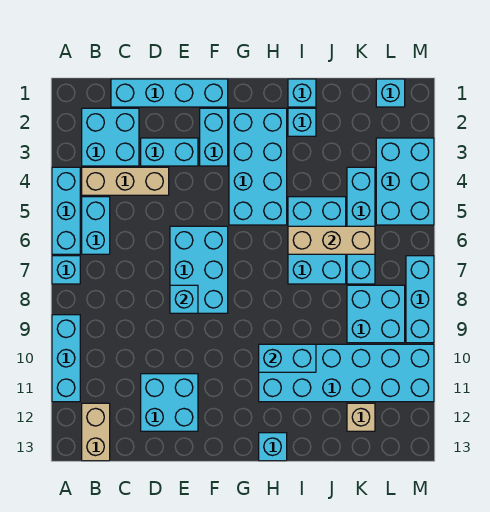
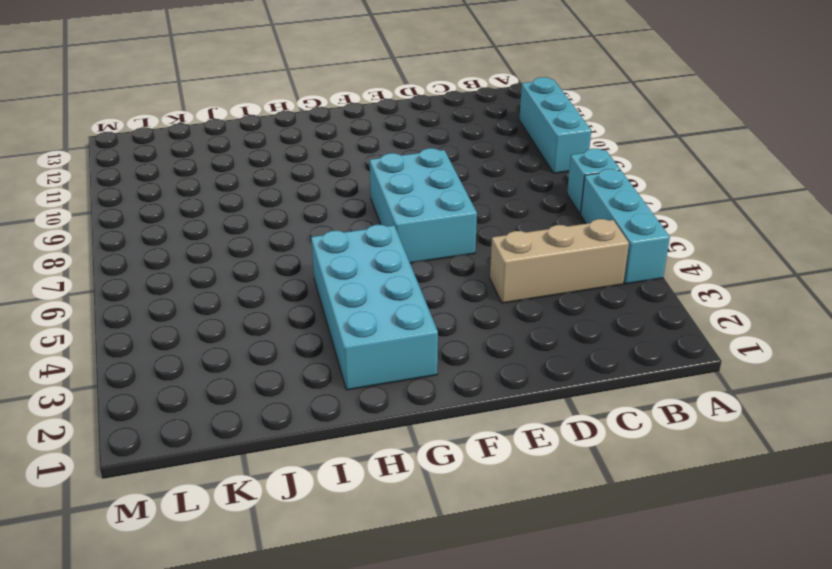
none -> cyan brick B2:C3 level 1
none -> cyan brick B5:B6 level 1
none -> tan brick B12:B13 level 1

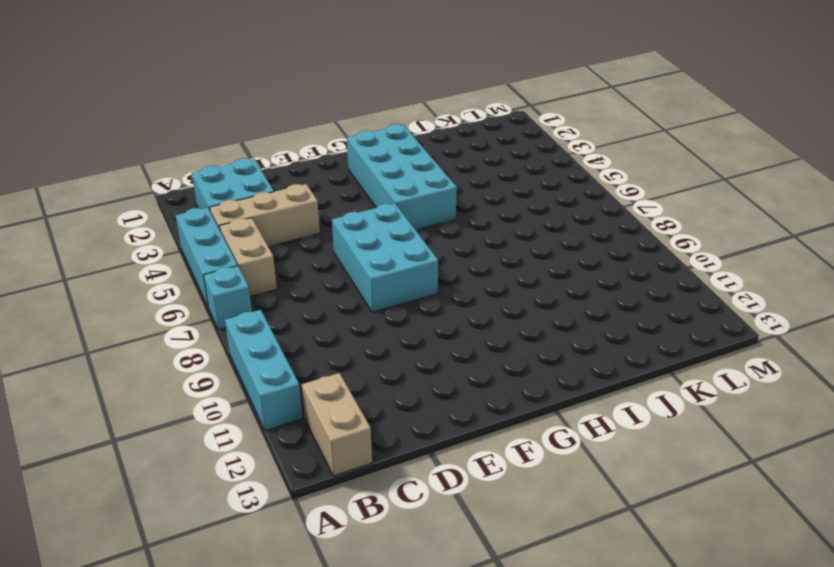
tan brick B5:B6 level 1 -> cyan brick B5:B6 level 1
none -> cyan brick C1:F1 level 1
none -> cyan brick D3:E3 level 1
none -> cyan brick D11:E12 level 1

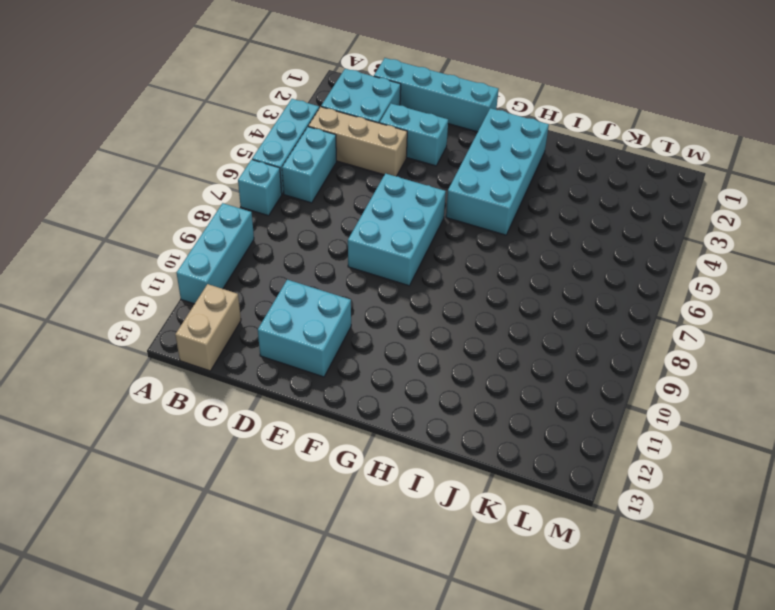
none -> cyan brick F2:F3 level 1
none -> cyan brick H10:M11 level 1
none -> cyan brick H13 level 1

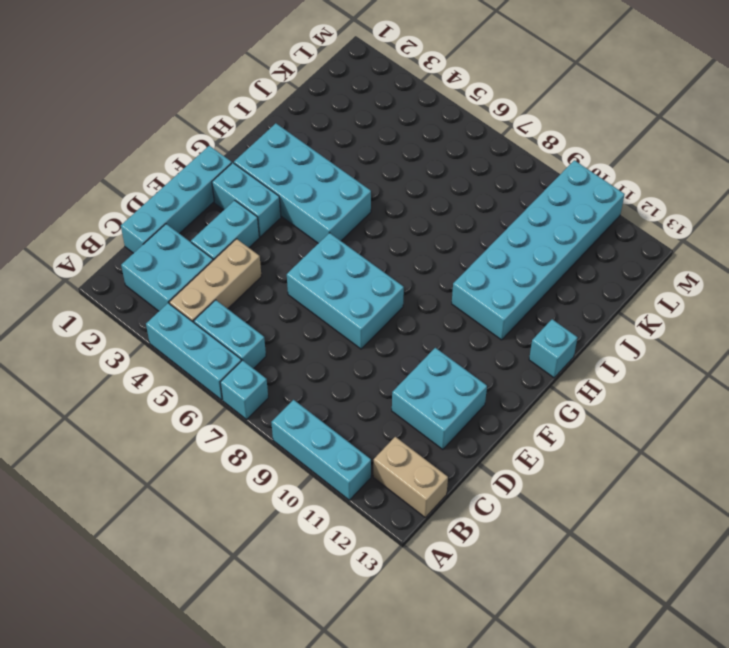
none -> cyan brick I1 level 1
none -> cyan brick I2 level 1
none -> cyan brick I5:J7 level 1

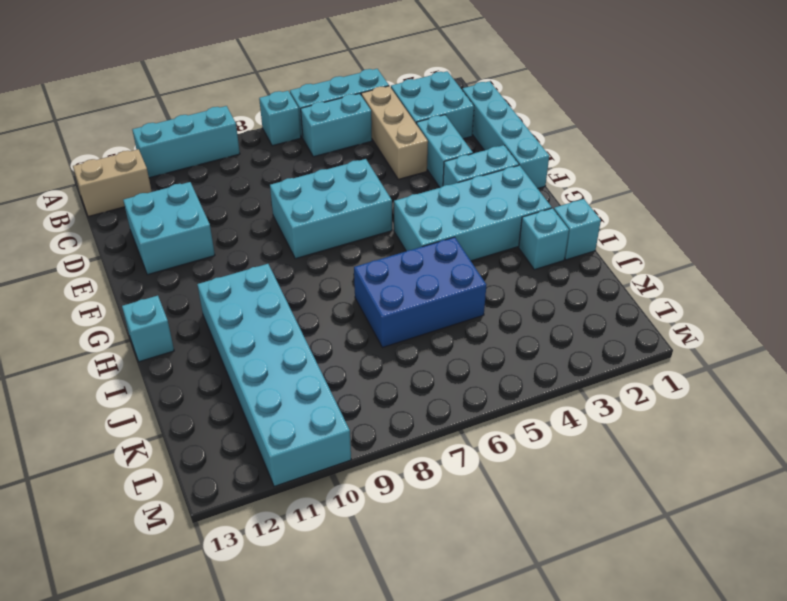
blue brick I5:J7 level 1 -> cyan brick I5:J7 level 1
none -> cyan brick K4:K7 level 1
none -> cyan brick K8:L9 level 1
none -> tan brick K12 level 1

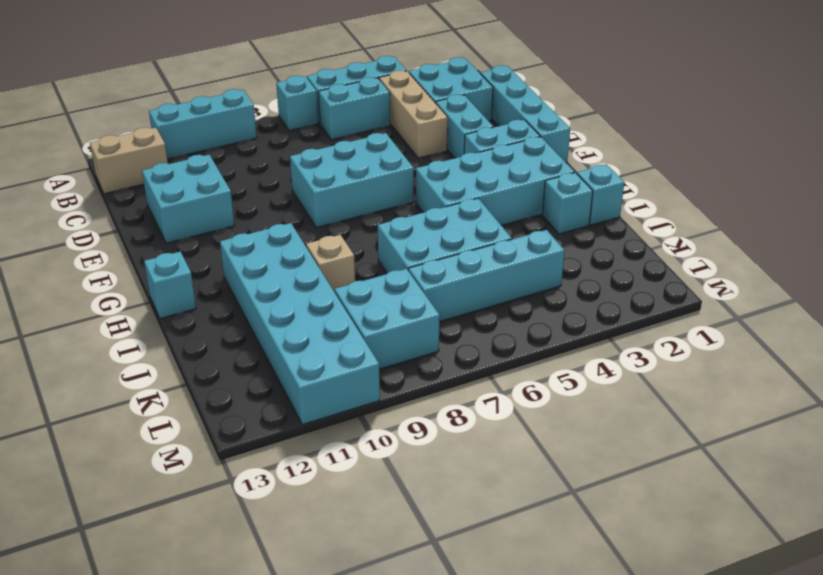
tan brick I9 level 1 -> tan brick K12 level 1
none -> cyan brick L1 level 1
none -> cyan brick L3:M5 level 1
none -> cyan brick M7:M9 level 1

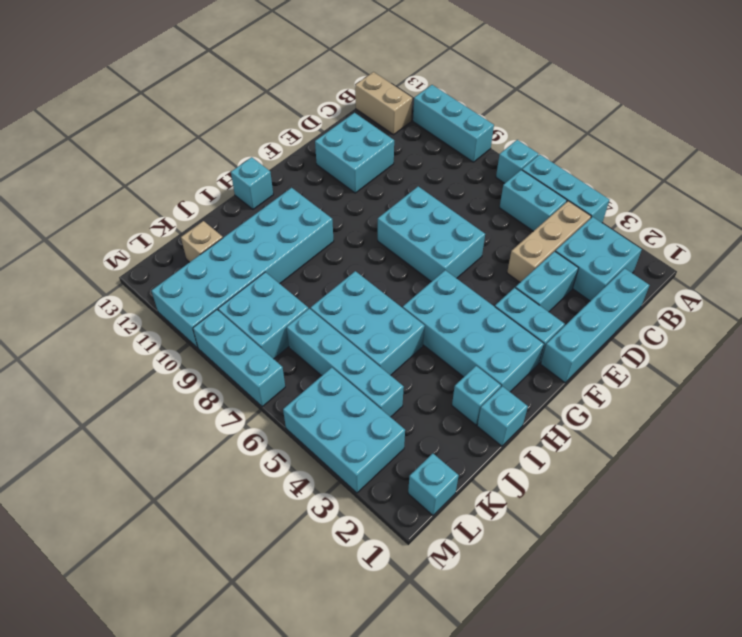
none -> cyan brick E8 level 2
none -> cyan brick H10:I10 level 2
none -> tan brick I6:K6 level 2

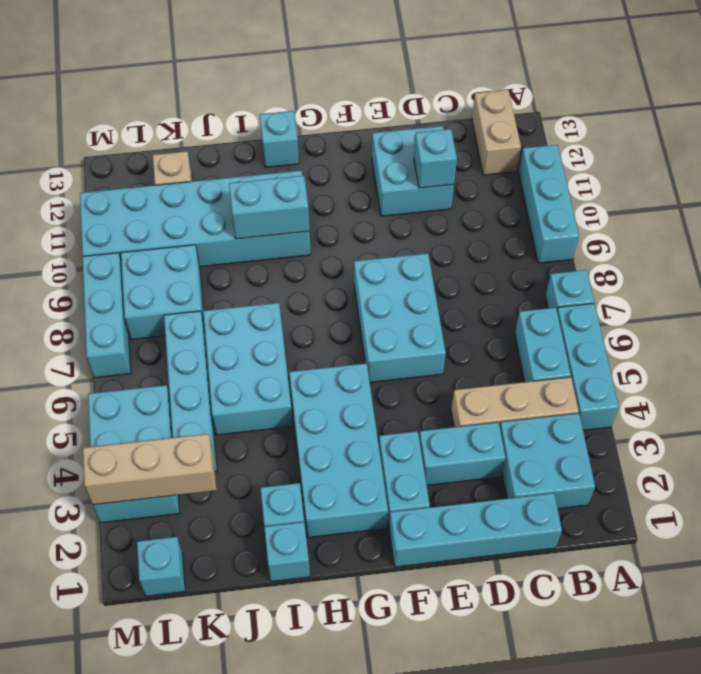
cyan brick D11 level 2 -> cyan brick E8 level 2
tan brick K3:M3 level 2 -> tan brick I6:K6 level 2

